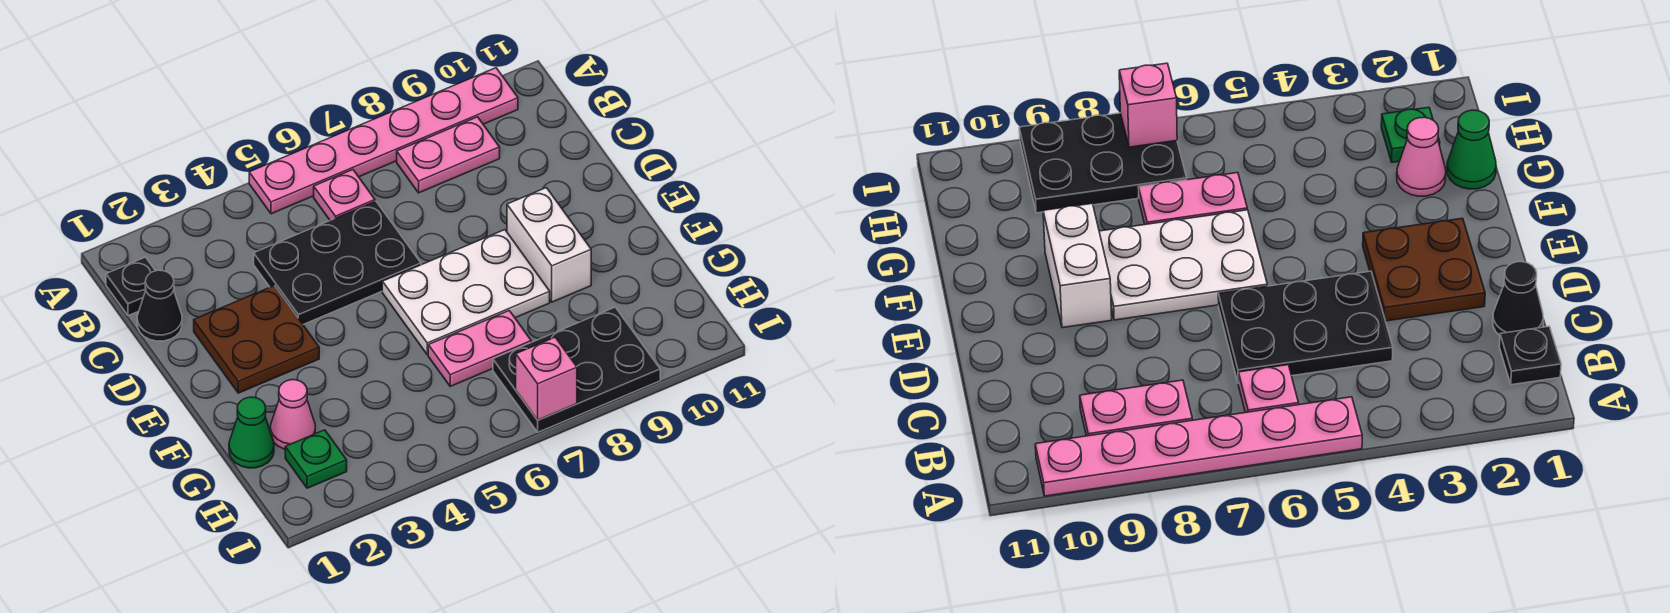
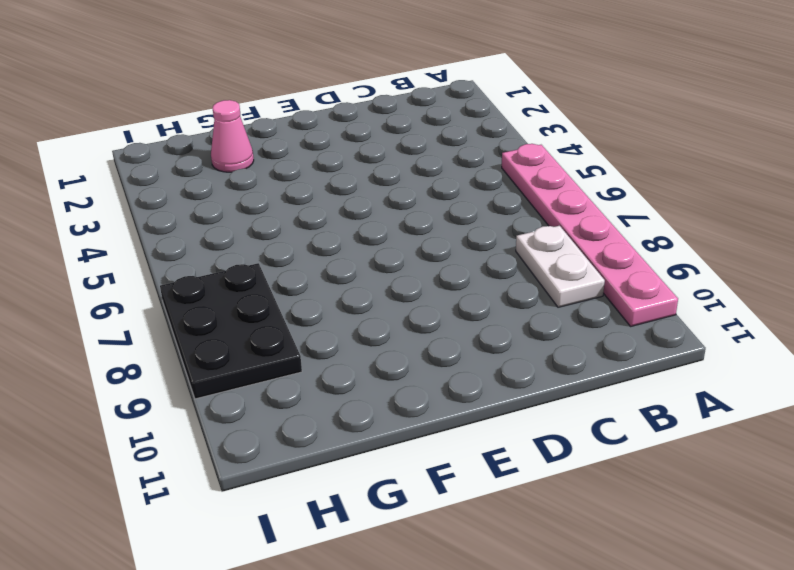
white plate B8:B9 level 1 -> pink plate B8:B9 level 1
none -> black plate B1 level 1
none -> pink plate B6 level 1
none -> black cone C1 level 1

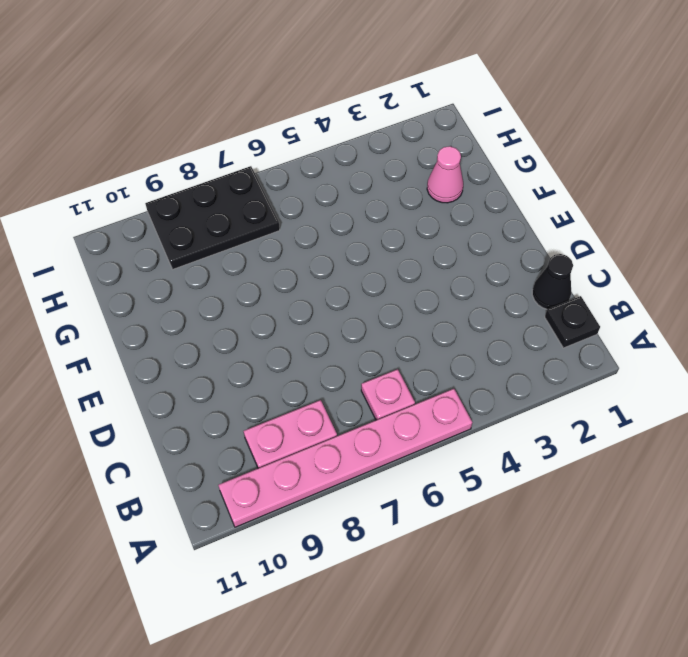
none -> black plate C4:D6 level 1
none -> brown plate D2:E3 level 1
none -> white plate E6:F8 level 1

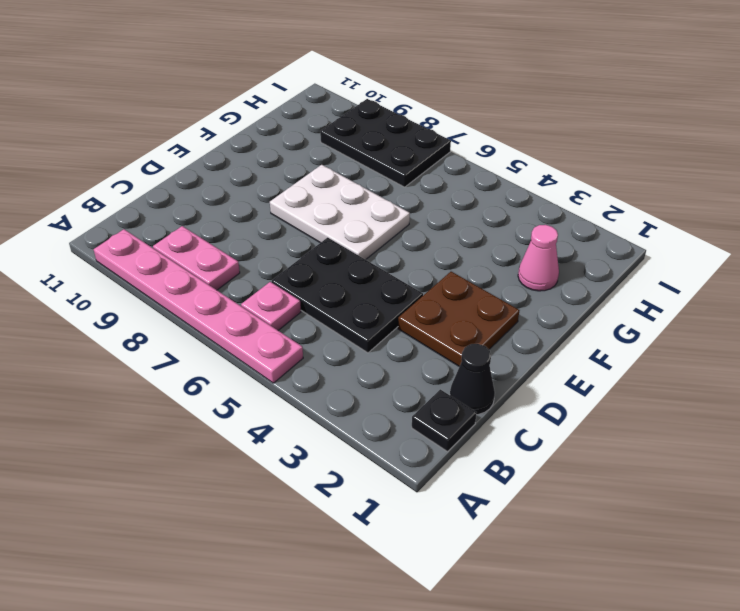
none -> white brick E9:F9 level 1
none -> green cone G1 level 1
none -> pink plate G6:G7 level 1

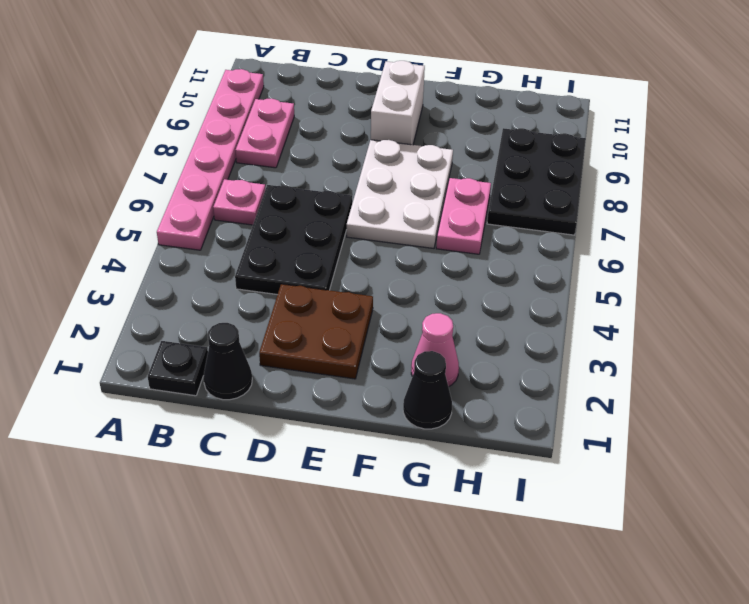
white brick E9:E10 level 1 -> white brick E9:F9 level 1
black cone G1 level 1 -> green cone G1 level 1
none -> green plate H2 level 1
none -> pink brick I7 level 2

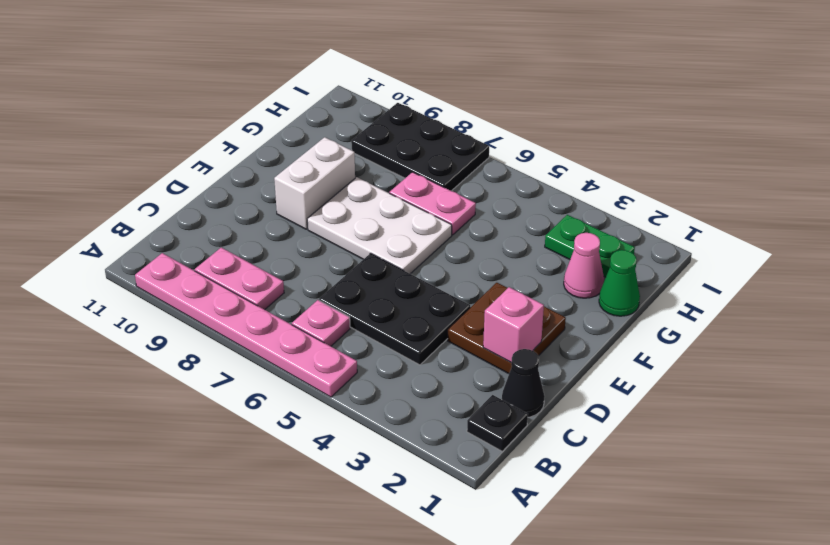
pink brick D2 level 2 -> pink brick I7 level 2
green plate H2:H3 level 1 -> green plate H2 level 1

